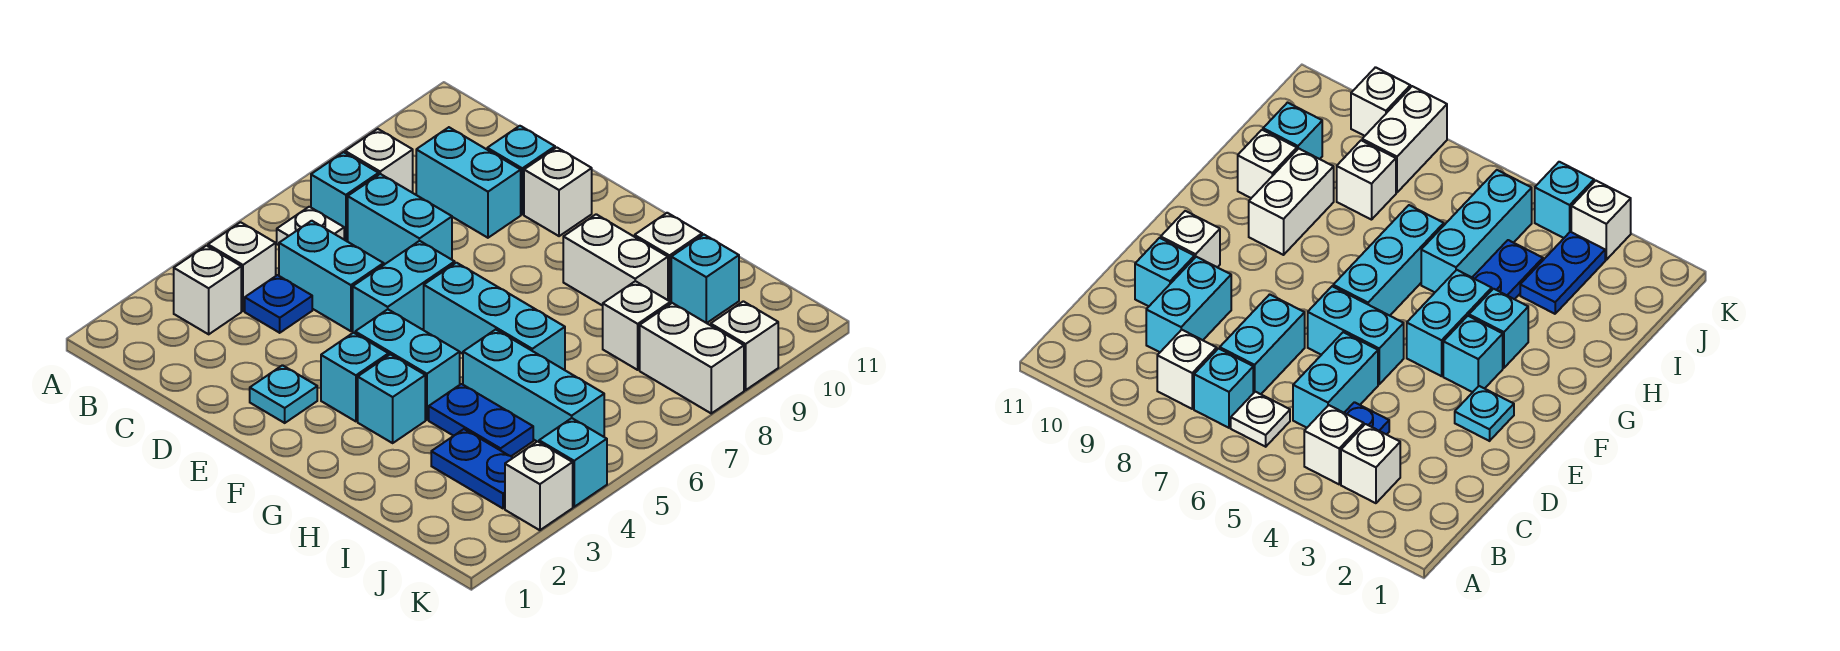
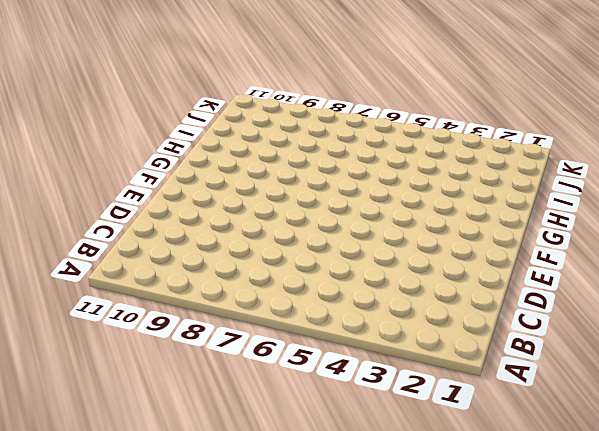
none -> white brick B3 level 1
none -> white brick B4 level 1
none -> white plate B6 level 1

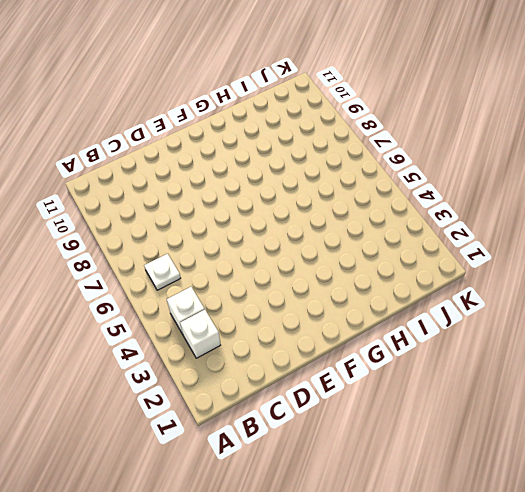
none -> cyan brick B7 level 1
none -> white brick B8 level 1
none -> blue plate C4 level 1

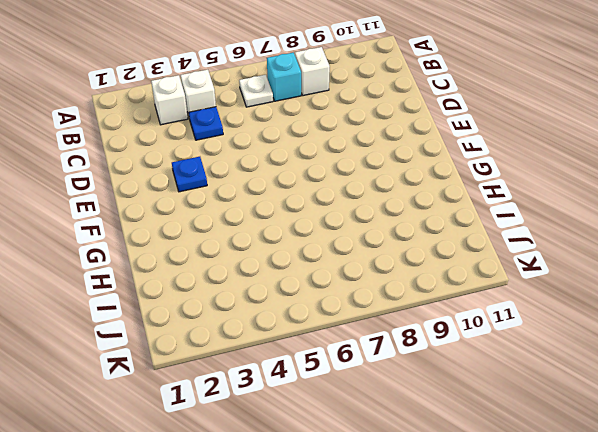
blue plate E3 level 1 -> none
none -> cyan brick C5:D5 level 1
none -> cyan brick C7:D7 level 1
none -> cyan brick C9:D9 level 1

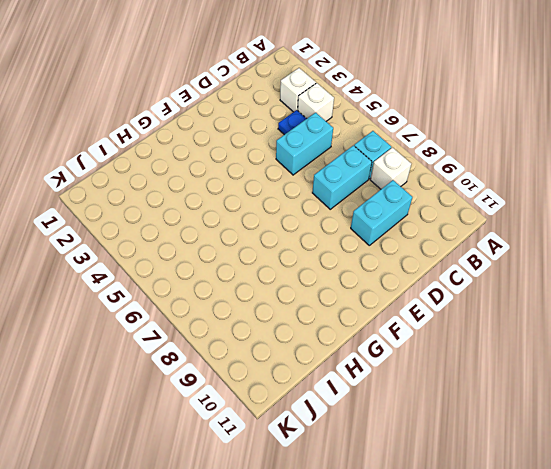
none -> white plate B6 level 1
none -> cyan brick D10 level 1
none -> cyan plate E2 level 1

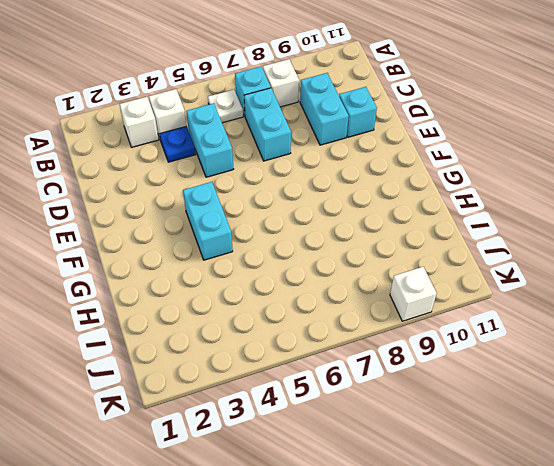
none -> cyan plate E2 level 1
none -> cyan brick E5:E6 level 1
none -> white brick E10 level 1

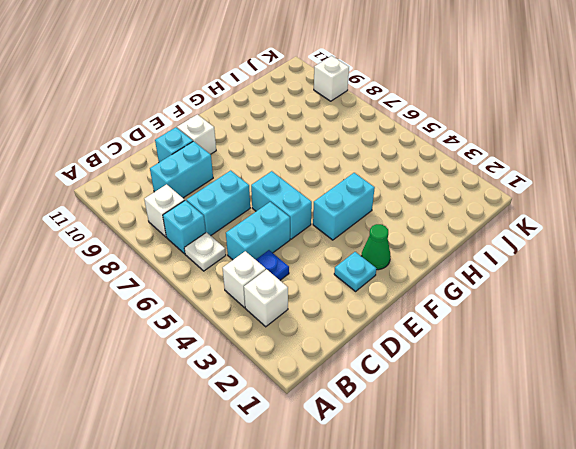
green cone F2 level 1 -> none
none -> cyan brick F3 level 1
none -> cyan brick F6:H6 level 1
none -> cyan brick G3 level 1

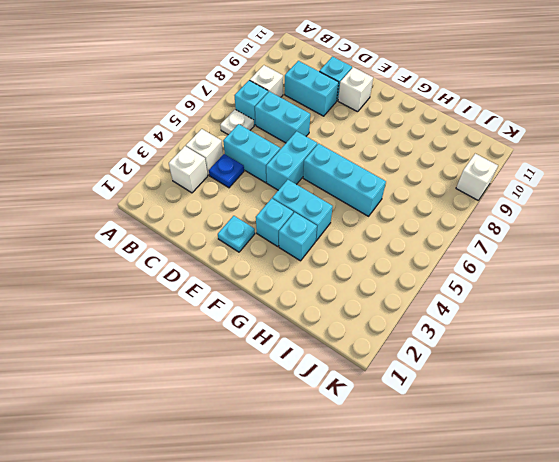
none -> white brick G9:H9 level 1
none -> blue plate H4:I4 level 1
none -> cyan brick H5:J5 level 1

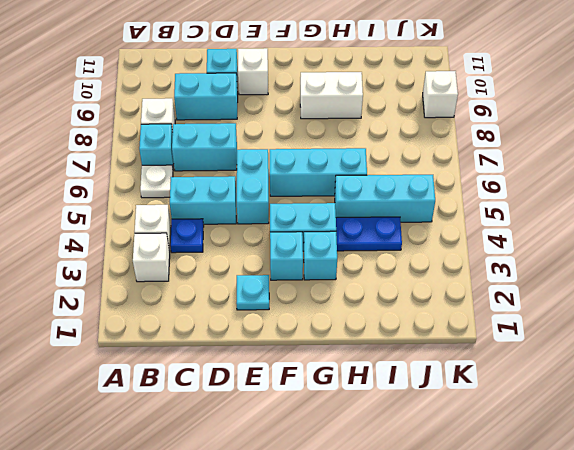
none -> white brick H10 level 1
none -> blue plate I3:J3 level 1
none -> white brick I8 level 1

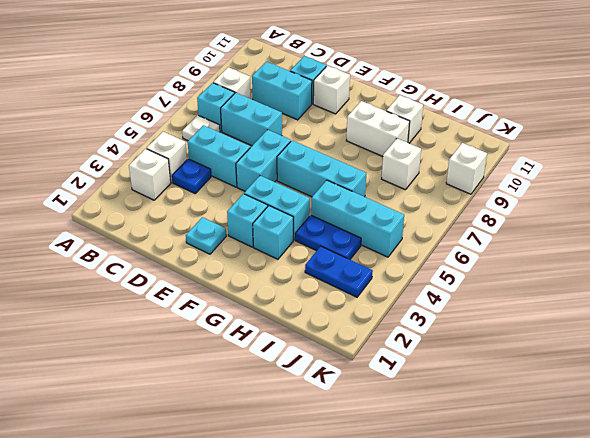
none -> cyan brick I10 level 1
none -> white brick J8:K8 level 1
none -> white brick K3 level 1

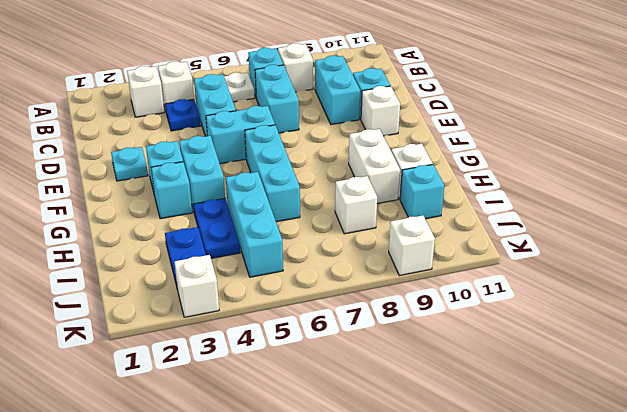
none -> white brick J8:K8 level 1
none -> cyan brick K4 level 1

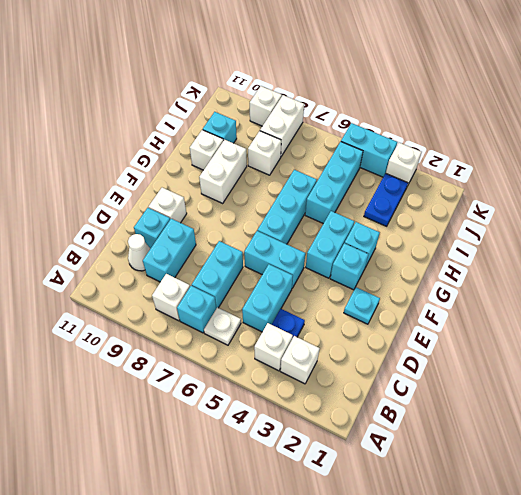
white cone C10 level 1 -> none
cyan brick K4:K5 level 1 -> cyan brick K4 level 1
none -> blue plate H4:I4 level 1

